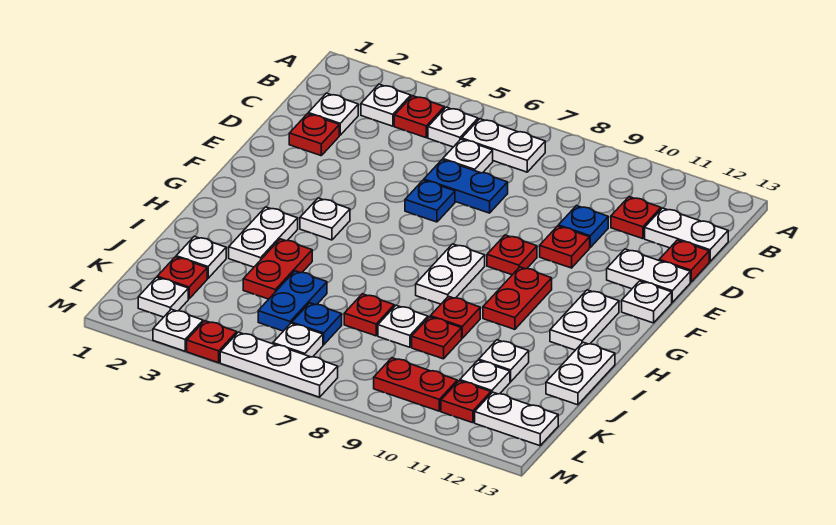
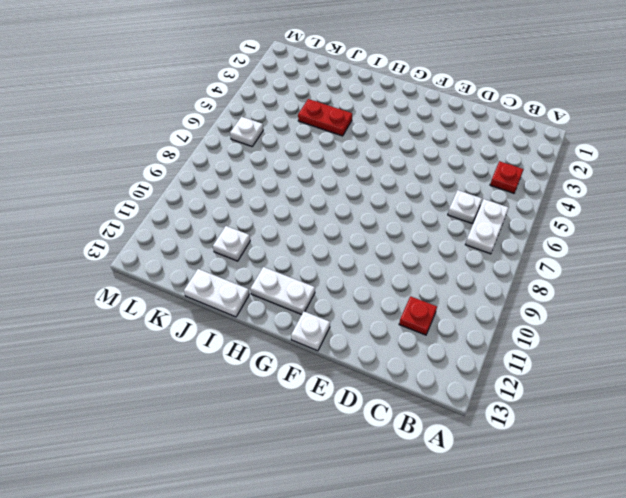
none -> white plate B3 level 1
none -> white plate B5 level 1
none -> white plate C2 level 1
none -> white plate C12:C13 level 1

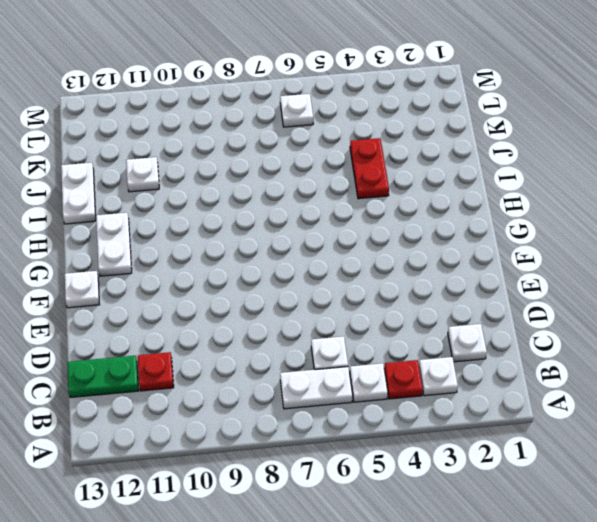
green plate C12:C13 level 1 -> white plate C12:C13 level 1
none -> red plate D2 level 1
none -> blue plate D6:D7 level 1
none -> blue plate D10 level 1
none -> red plate D13 level 1

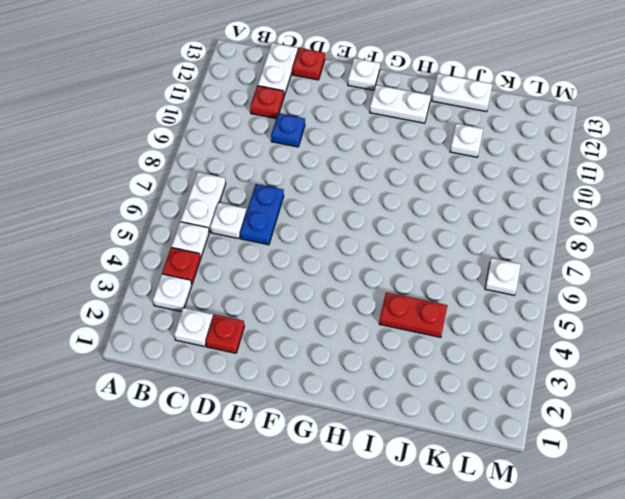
none -> blue plate E6 level 1
none -> red plate E10 level 1
none -> white plate E12:E13 level 1
none -> red plate F9 level 1

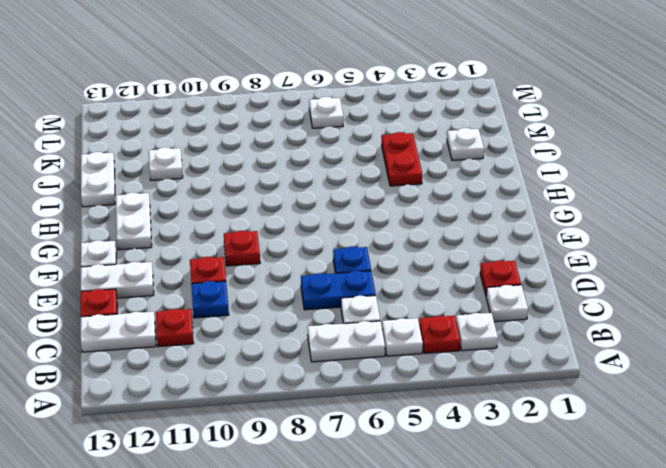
none -> white plate G4 level 1
none -> white plate G8:H8 level 1
none -> red plate G10:H10 level 1
none -> white plate H3:I3 level 1

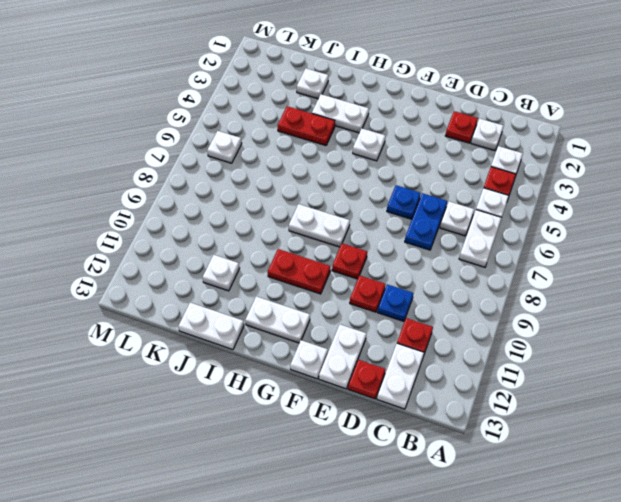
none -> red plate I9 level 1
none -> blue plate J5:K5 level 1
none -> red plate J7 level 1
none -> white plate J8 level 1

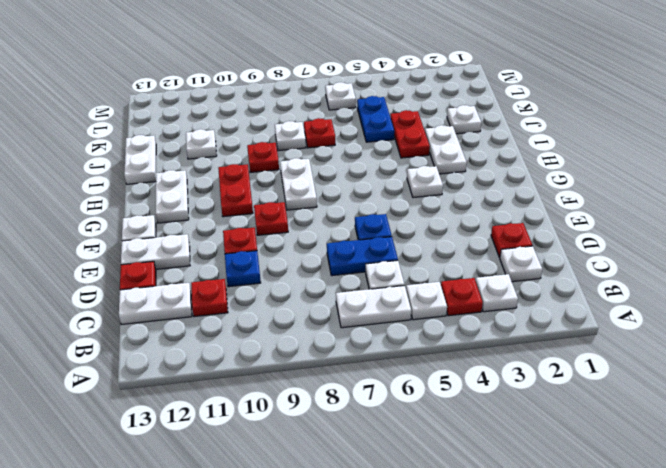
none -> red plate J9 level 1
none -> red plate K2 level 1
none -> blue plate K6 level 1
none -> white plate K11 level 1

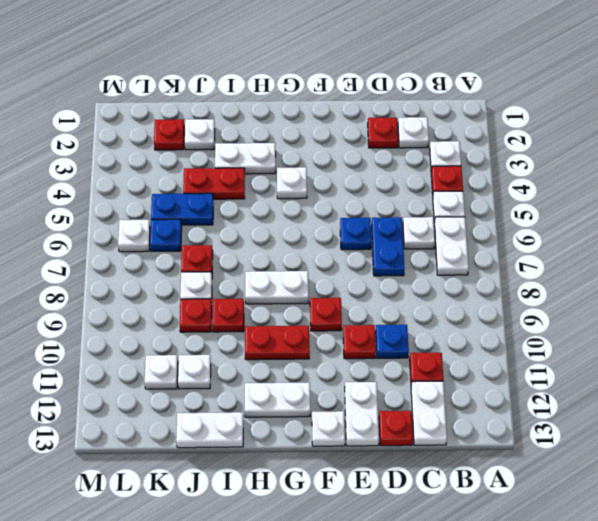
none -> white plate L2 level 1
none -> red plate L9:L10 level 1
none -> red plate L11 level 1
none -> white plate L12:L13 level 1

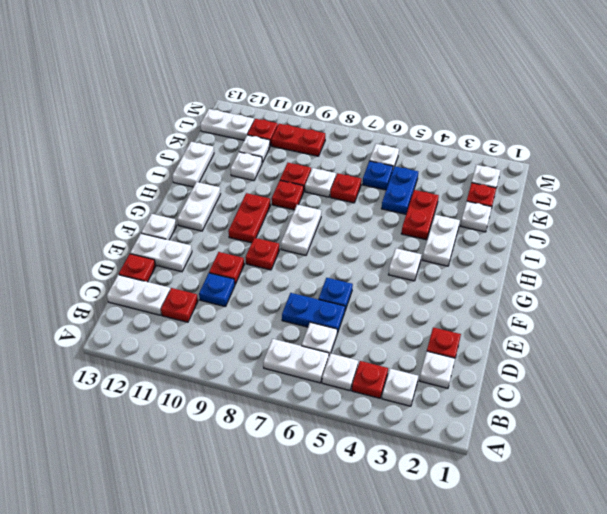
none -> white plate M3 level 1
none -> red plate M4 level 1
none -> white plate M5:M7 level 1

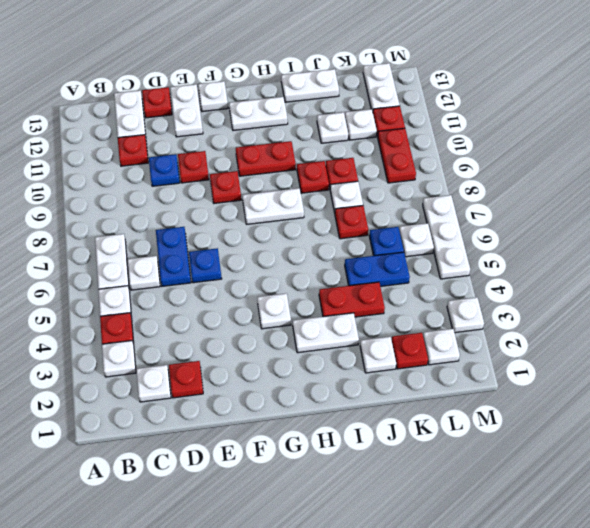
none -> red plate M4 level 1

